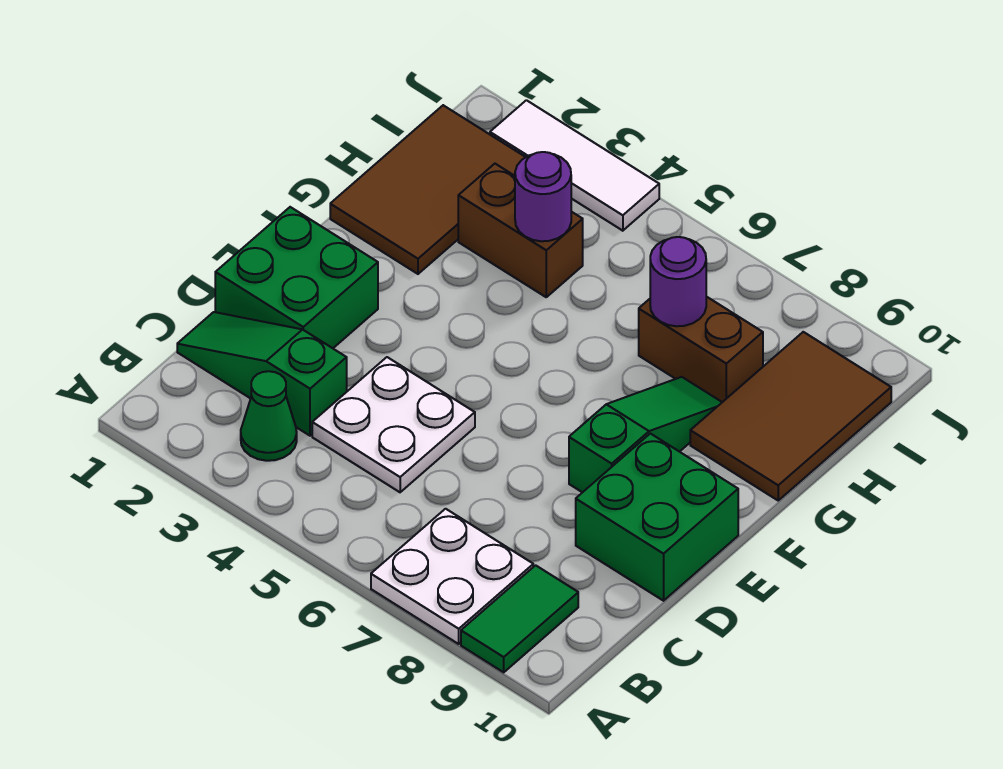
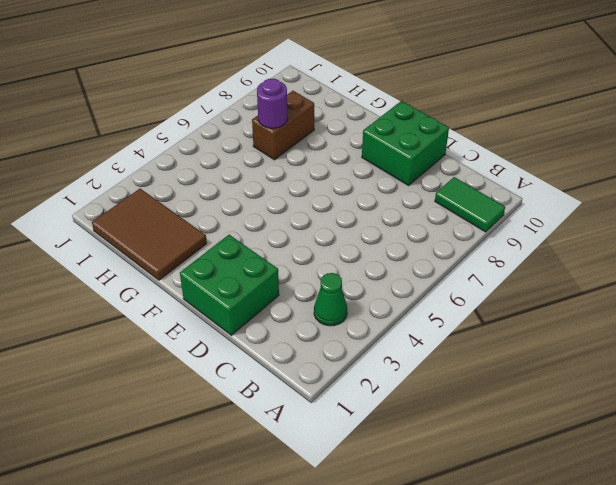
none -> white plate A7:B8 level 1
none -> green slope C1:C3 level 1 top 3
none -> white plate C4:D5 level 1

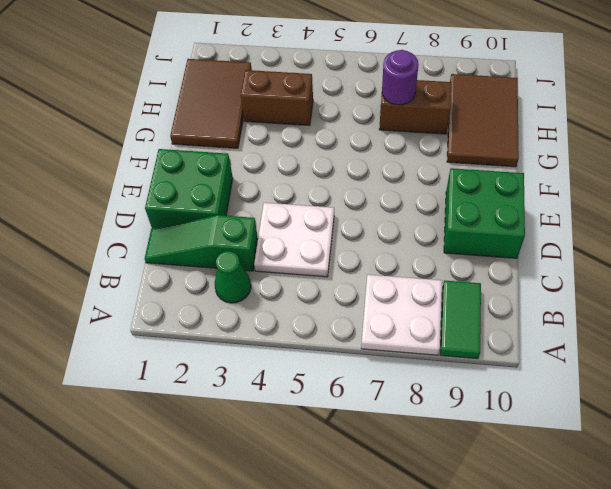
none -> green slope E8:G8 level 1 top E
none -> white tile J2:J4 level 1
none -> purple round brick H4 level 2

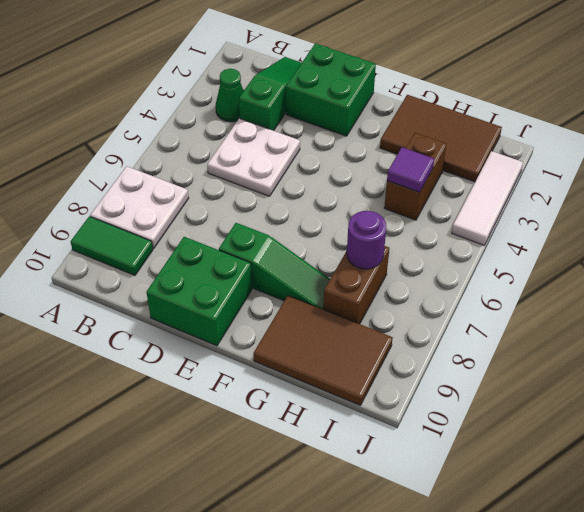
purple tile H4 level 2 -> purple round brick H4 level 2

